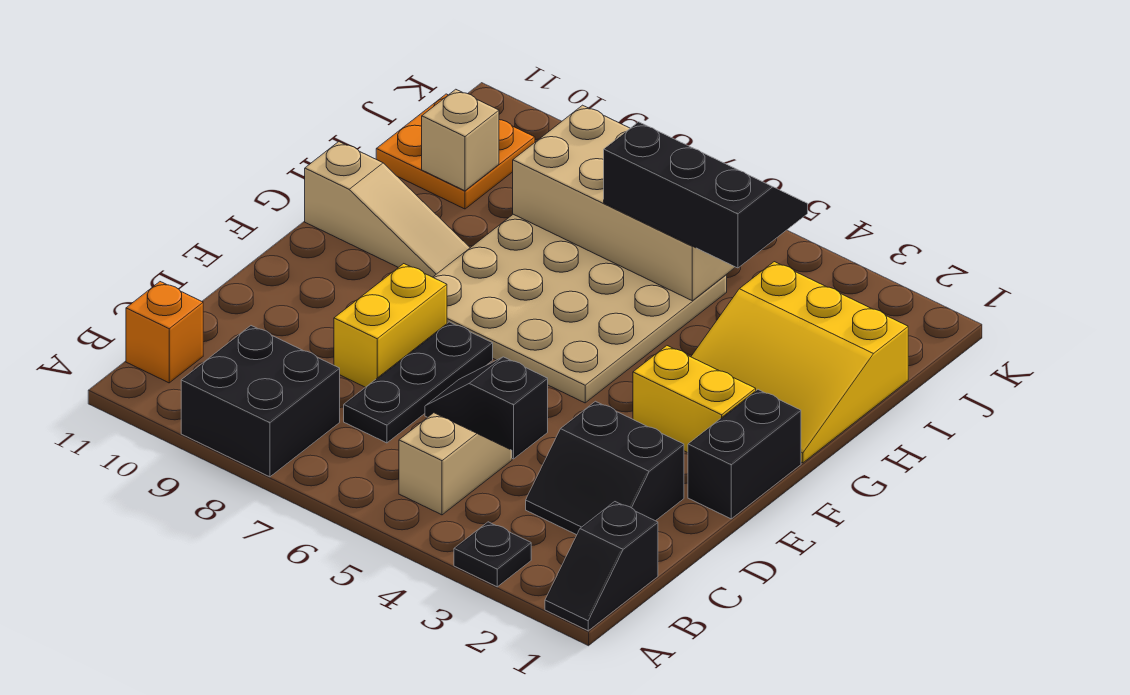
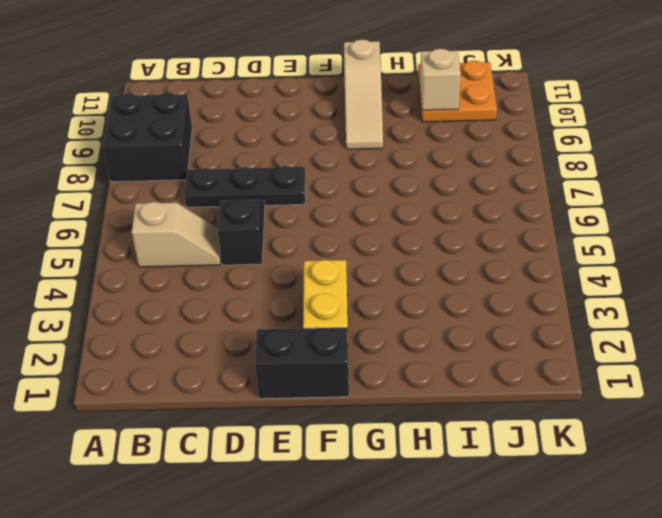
none -> black slope A1:B1 level 1 top B
none -> black plate A3 level 1
none -> orange brick B11 level 1

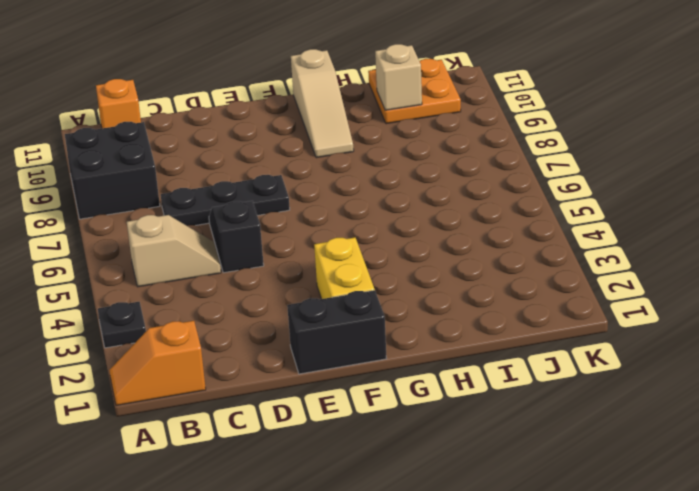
orange slope A1:B1 level 1 top B -> black slope A1:B1 level 1 top B
none -> black slope C2:D3 level 1 top D
none -> yellow brick D8:E8 level 1
none -> tan plate F5:I8 level 1

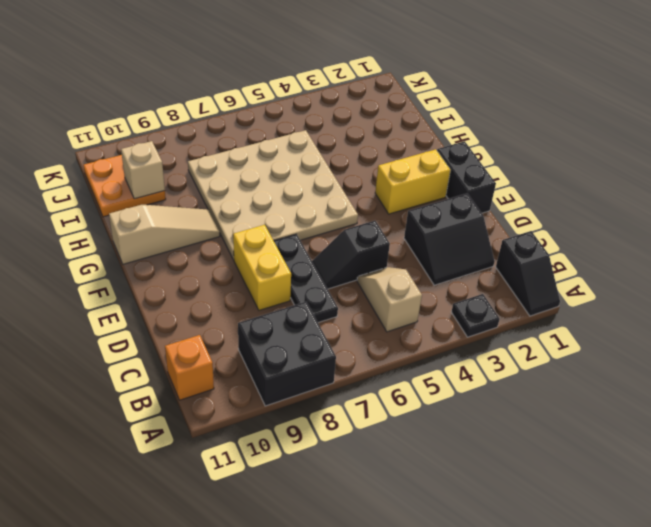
none -> yellow slope G1:I3 level 1 top I
none -> tan brick I5:J8 level 2
none -> black slope I4:J6 level 3 top I

